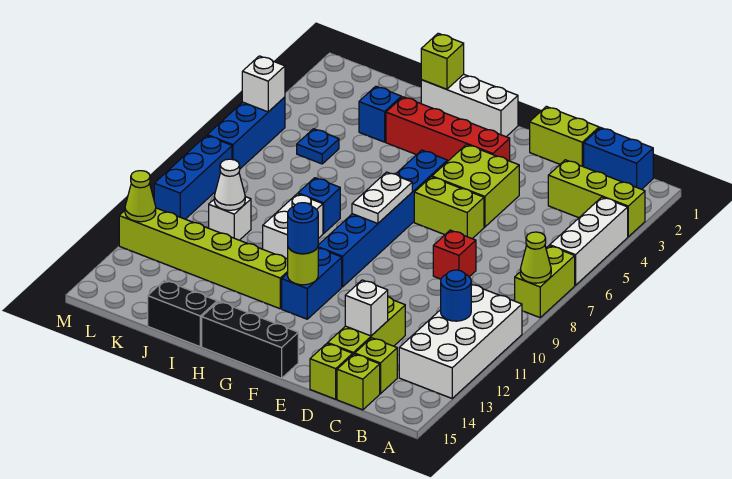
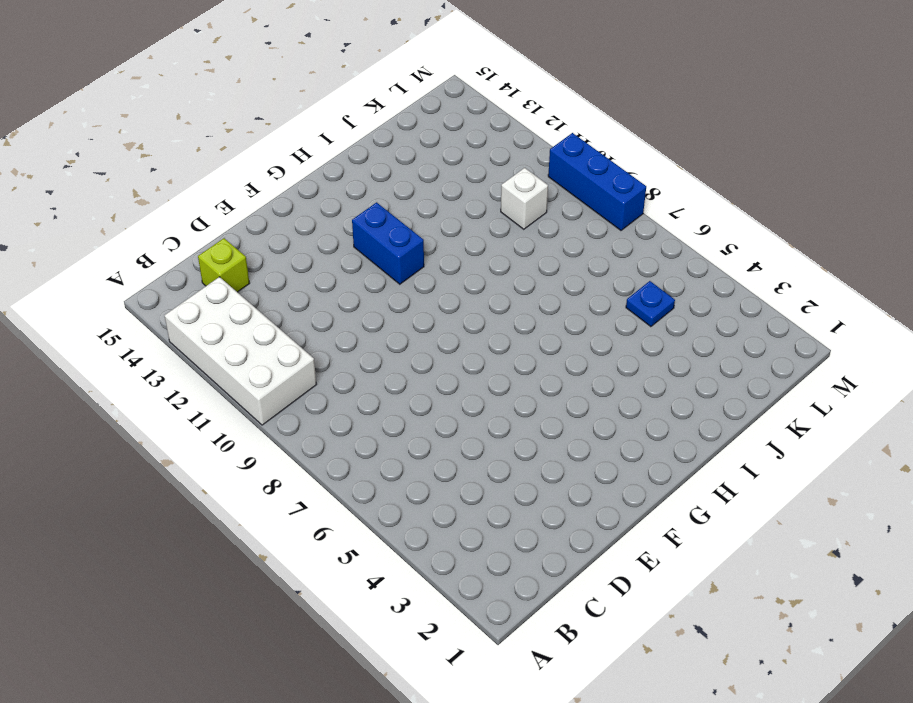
none -> lime brick A3:C3 level 1
none -> white brick A4:A6 level 1
none -> lime brick A7:A8 level 1
none -> blue brick B1:C1 level 1

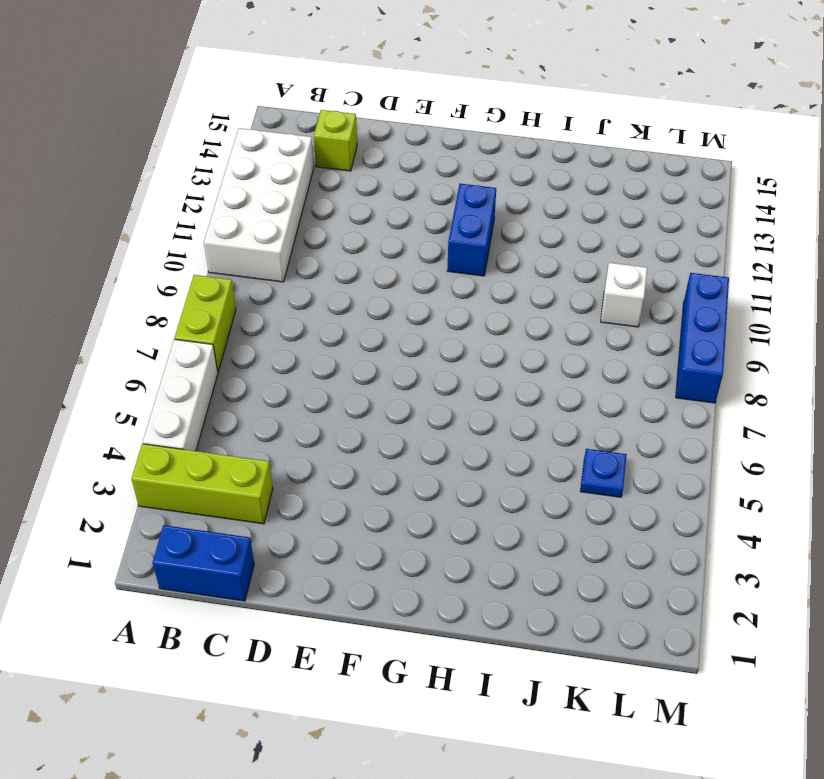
none -> lime brick C15 level 1
none -> lime brick D1:E1 level 1
none -> red brick D8 level 1
none -> lime brick D12:D14 level 1

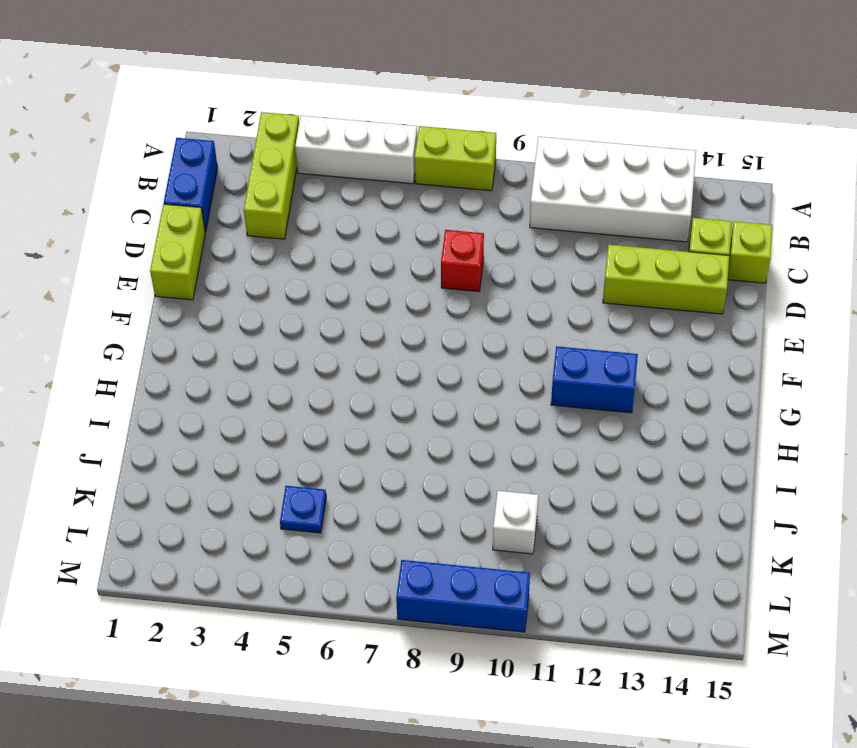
none -> lime brick D15 level 1
none -> lime brick E4:F5 level 1
none -> lime brick E6:F6 level 1
none -> red brick F3:I3 level 1

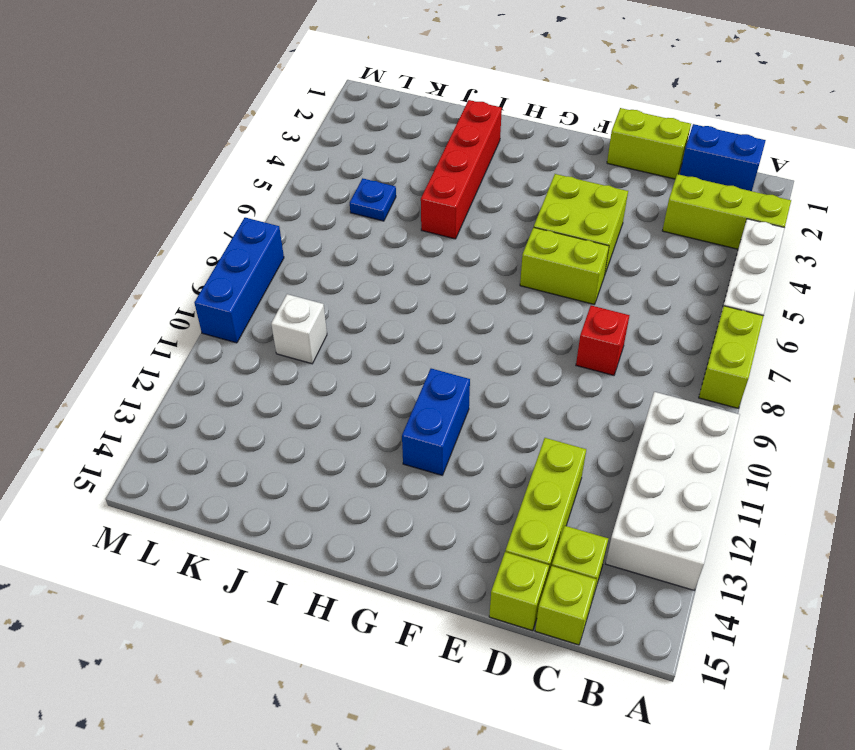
red brick I2:I5 level 1 -> red brick F3:I3 level 1
none -> black brick F15:H15 level 1
none -> white brick G1:I1 level 1
none -> blue brick G5:G10 level 1
none -> lime brick H12:M12 level 1

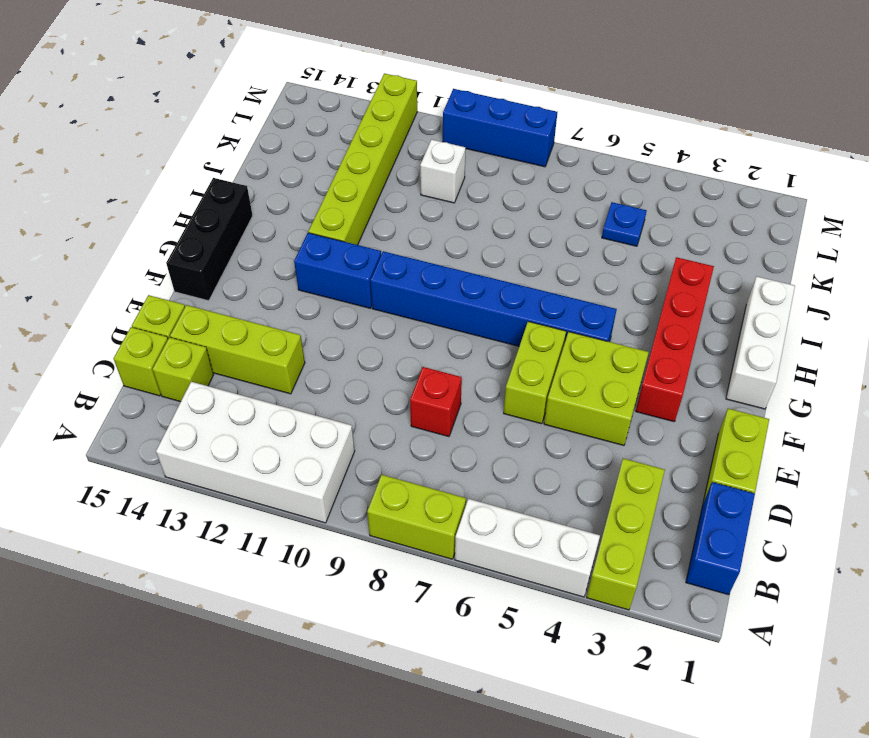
none -> blue brick I8 level 1
none -> white brick I9:I10 level 1
none -> black brick I15:J15 level 1
none -> blue brick J3 level 1

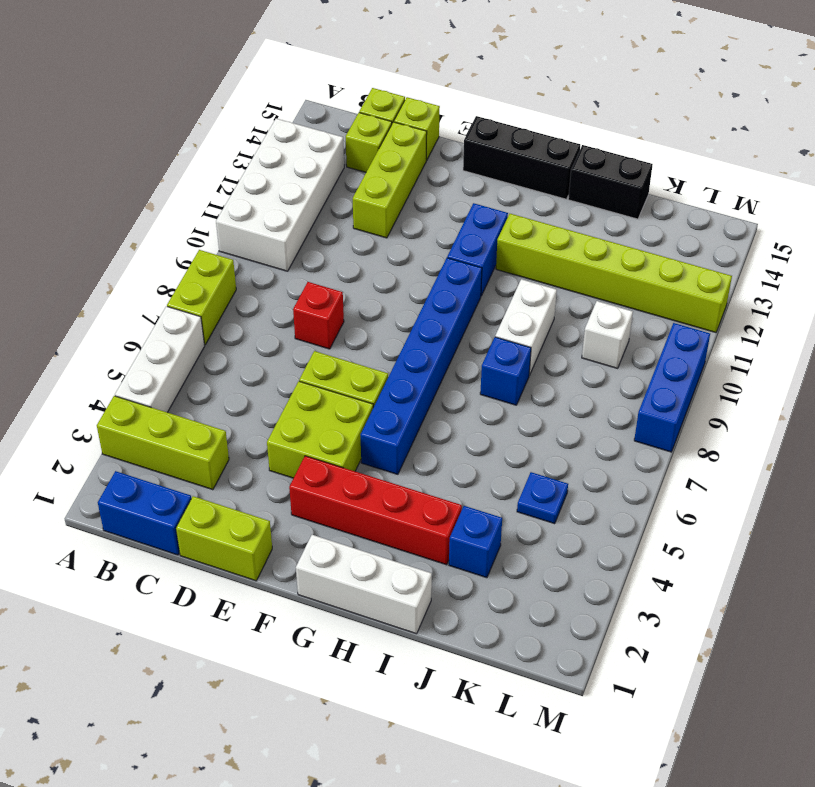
none -> blue brick M5:M7 level 1
none -> lime cone A8 level 2
none -> blue round brick B11 level 2
none -> white brick D13 level 2

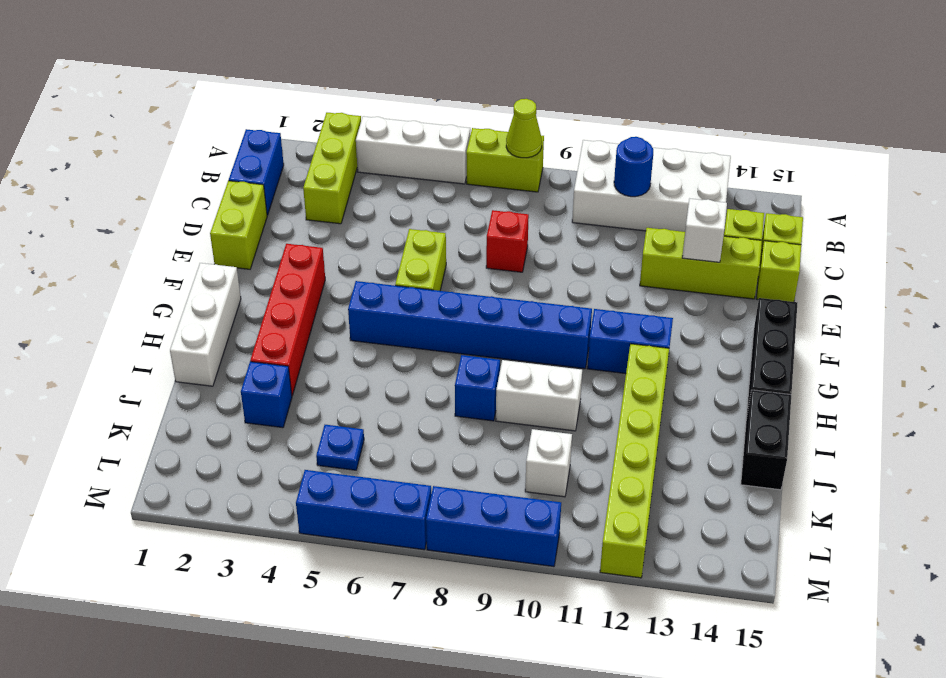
none -> lime brick E4:F5 level 1
none -> white plate G7:G8 level 2
none -> lime round brick G12 level 2
none -> lime brick I1 level 2

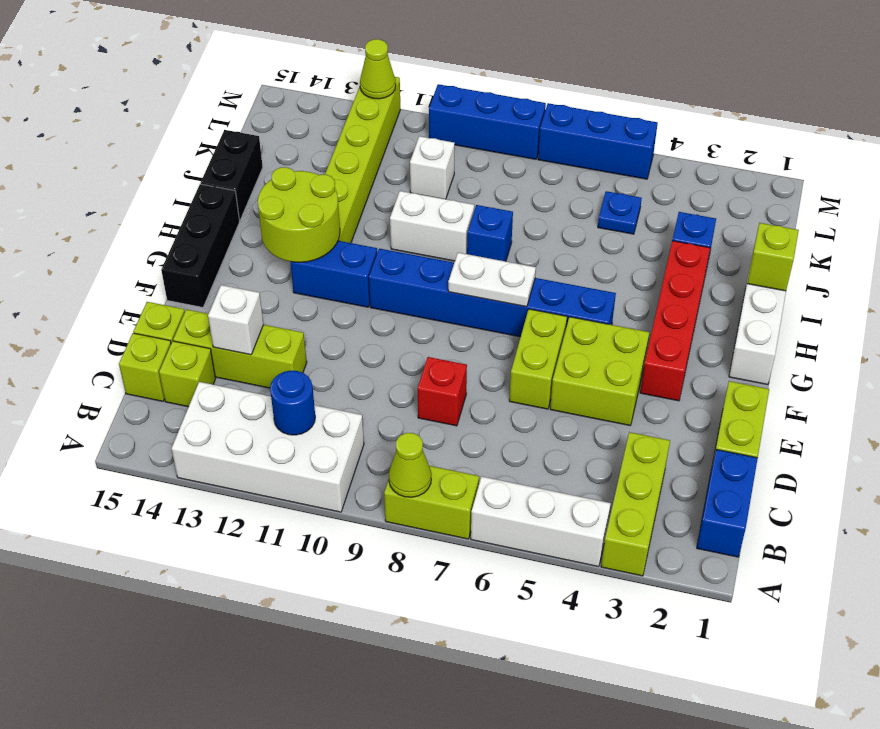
lime round brick G12:H13 level 2 -> lime round brick G12 level 2
none -> white cone K10 level 2
none -> white brick M5 level 2
none -> blue round brick G12 level 3

